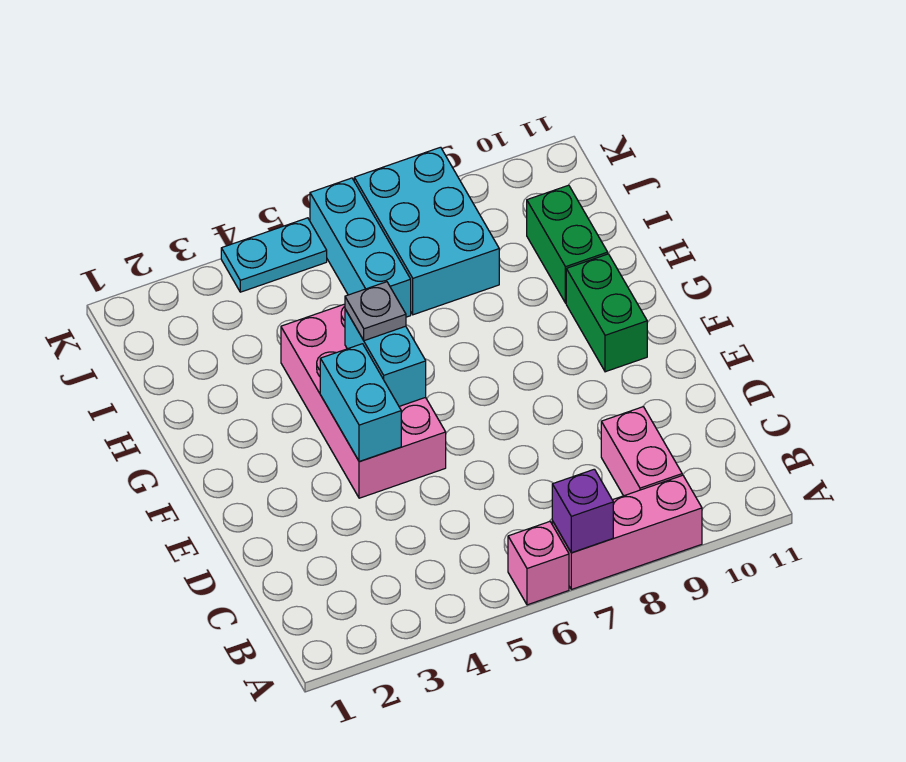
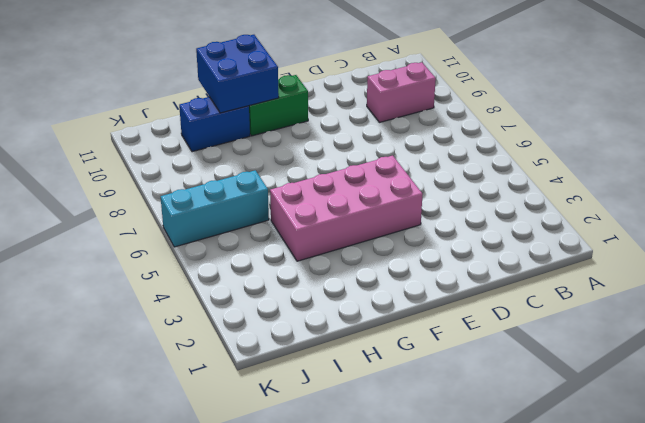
blue brick G10:H11 level 2 -> none
blue brick H10:I10 level 1 -> green brick H10:I10 level 1
none -> pink brick A6 level 1
none -> pink brick A7:A9 level 1
none -> cyan brick I7:K8 level 1

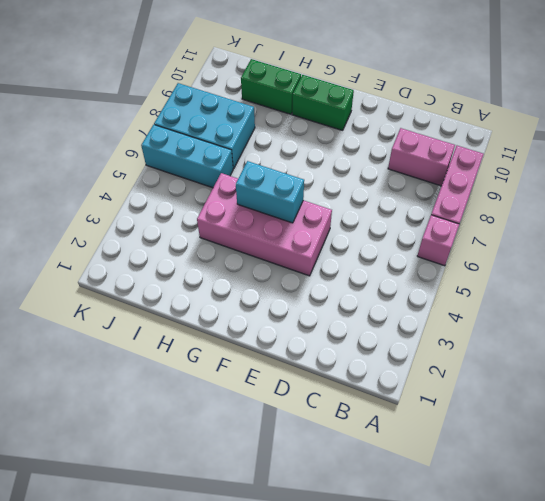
none -> cyan plate K4:K5 level 1
none -> purple brick A7 level 2
none -> cyan brick E4:F4 level 2

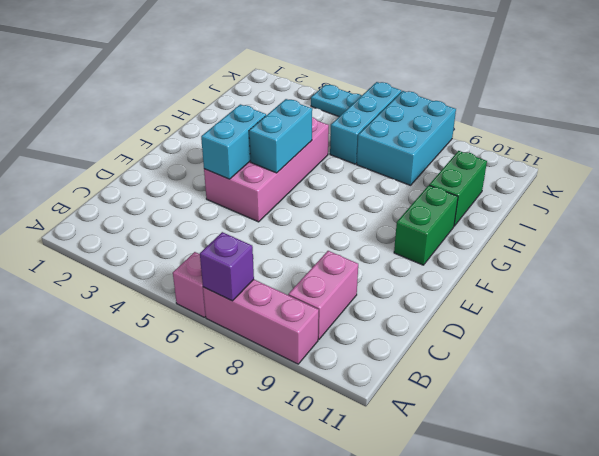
none -> grey plate G5 level 3

